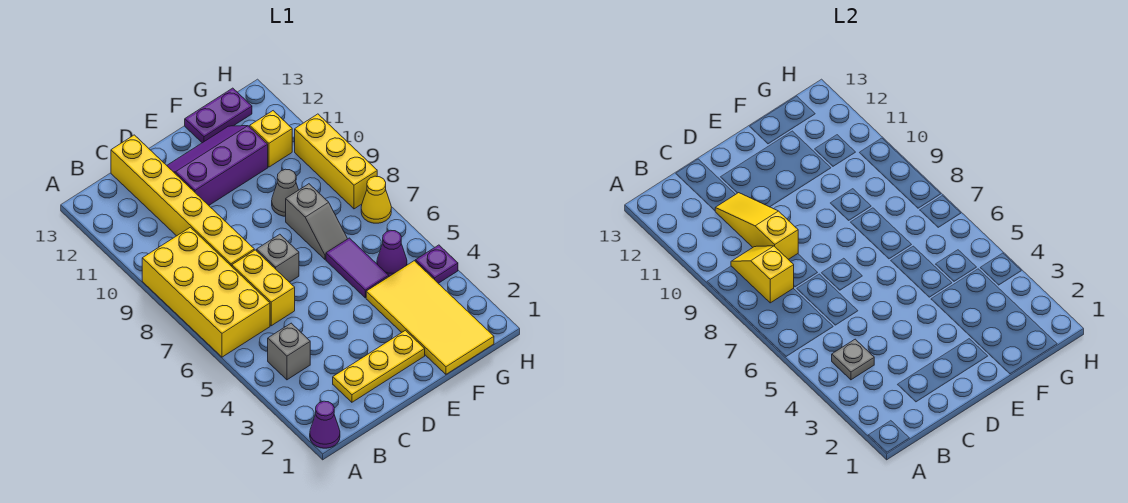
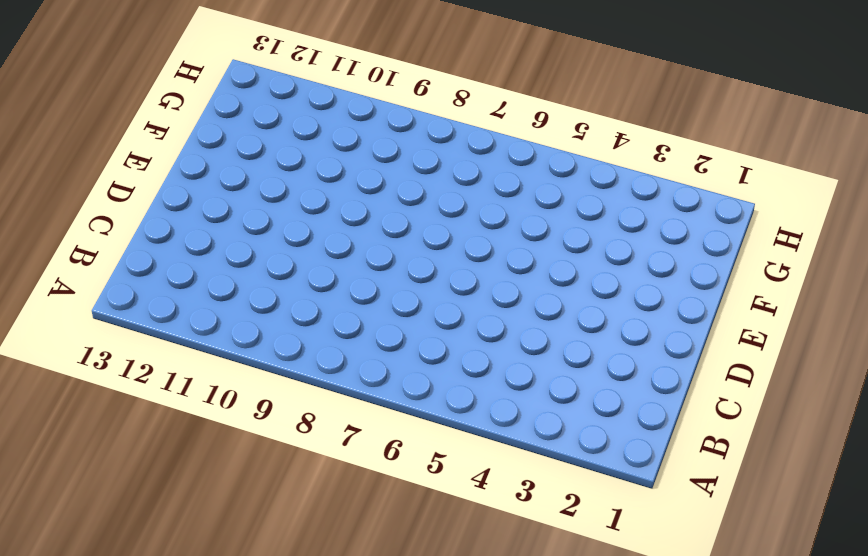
none -> purple cone A1 level 1
none -> yellow brick A6:B9 level 1
none -> grey brick B4 level 1

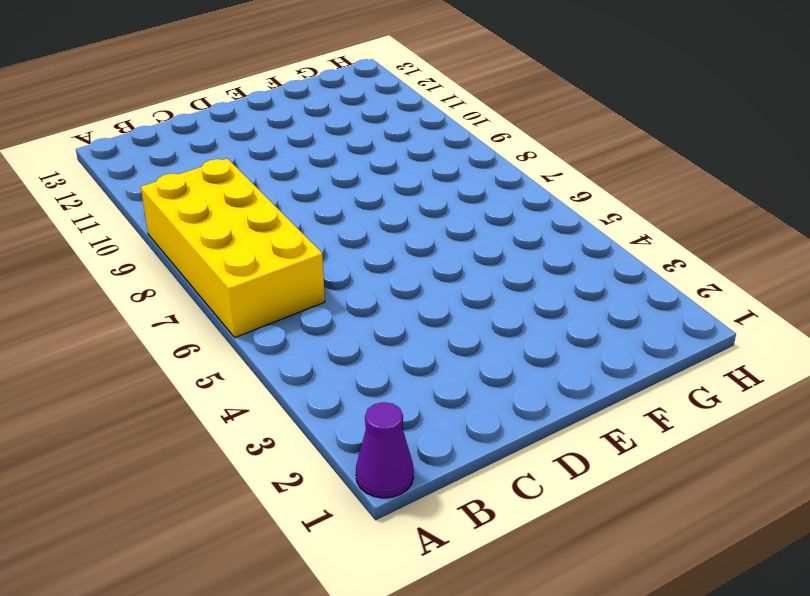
none -> grey brick B4 level 1
none -> yellow plate C2:E2 level 1
none -> yellow brick C6:C7 level 1

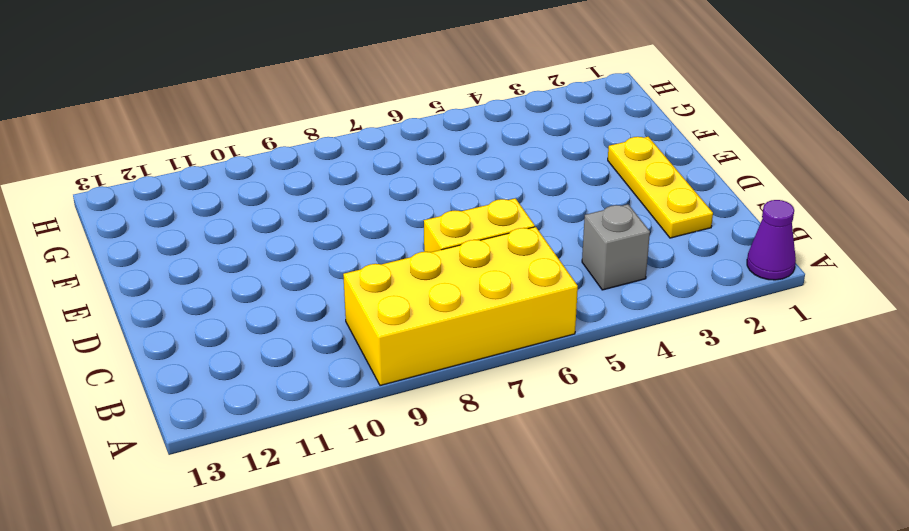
none -> yellow brick C8:C13 level 1
none -> grey brick D7 level 1
none -> purple slope D11:F12 level 1 top 11

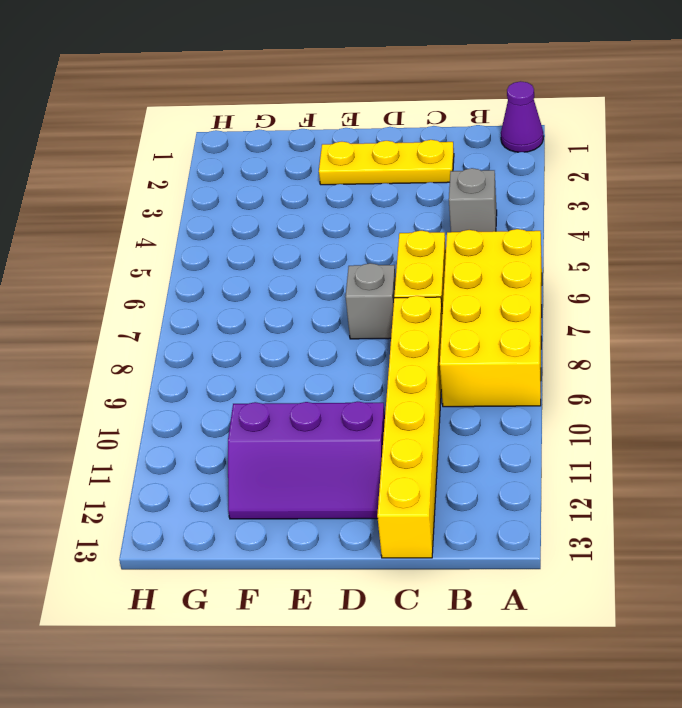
none -> yellow tile F1:G4 level 1
none -> purple tile F5:F6 level 1
none -> grey slope F7:F8 level 1 top 8

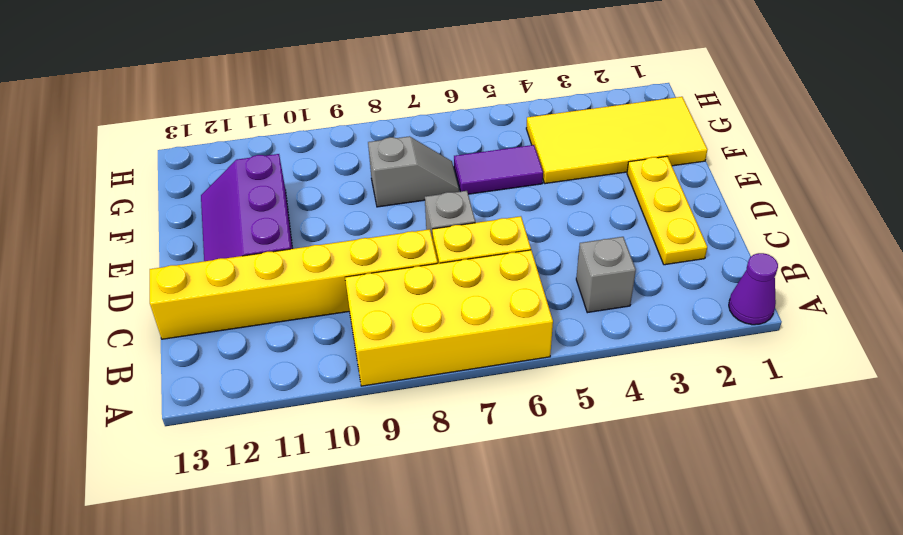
none -> grey cone F9 level 1
none -> purple plate F13:G13 level 1
none -> purple cone G5 level 1

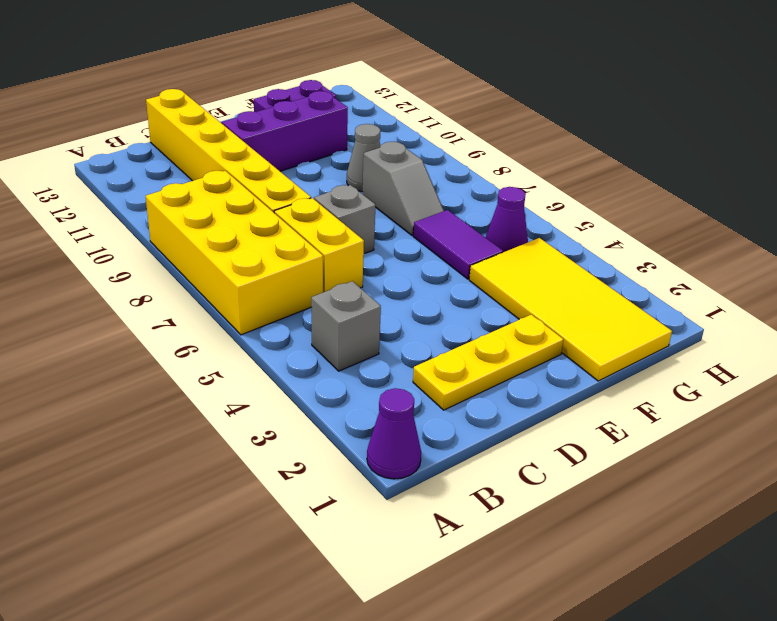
none -> yellow brick G11 level 1
none -> purple plate H4 level 1
none -> yellow cone H7 level 1

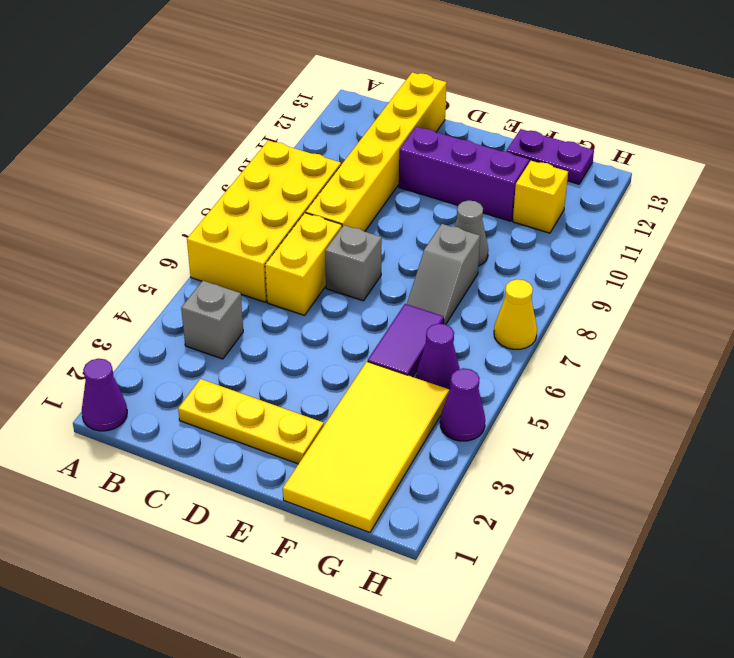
purple cone H4 level 1 -> purple plate H4 level 1
none -> yellow brick H8:H10 level 1
none -> grey plate B4 level 2
none -> yellow slope B8:B9 level 2 top 8

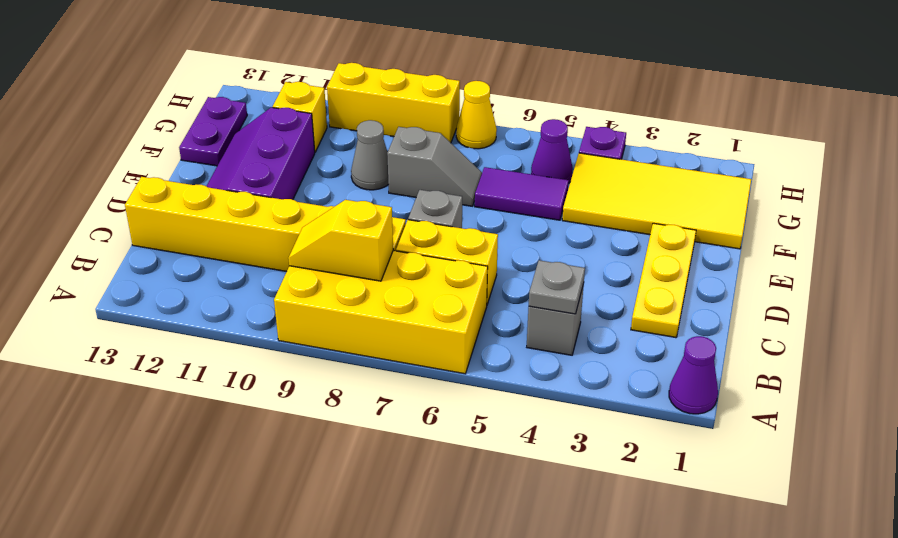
none -> yellow slope C9:C11 level 2 top 9

